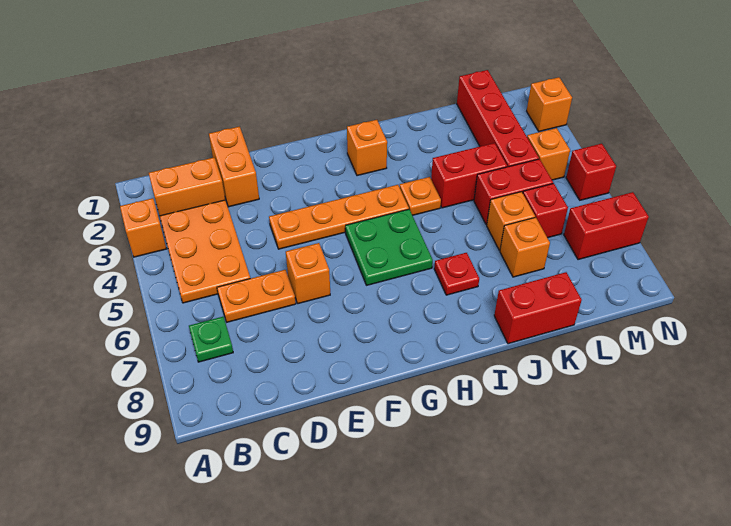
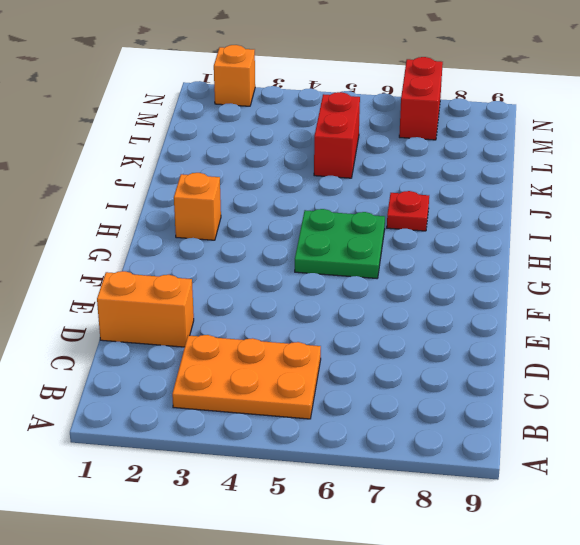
none -> orange brick A3 level 1
none -> orange brick B2:C2 level 1
none -> green plate B7 level 1

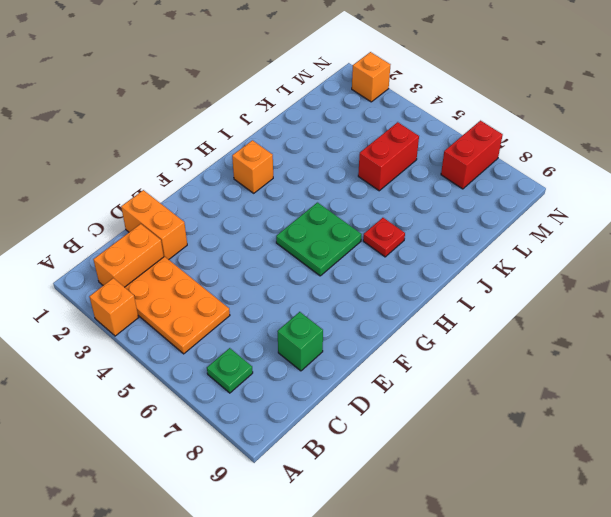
green brick D8 level 1 -> none
none -> orange plate C6:D6 level 1
none -> orange plate E4:H4 level 1
none -> orange brick E6 level 1

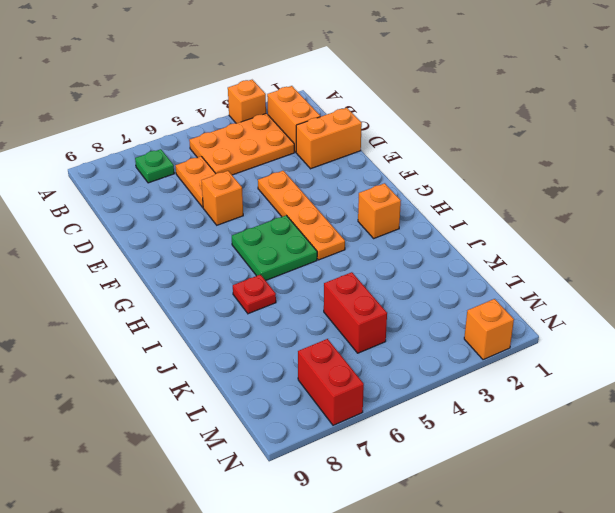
none -> orange plate I4 level 1
none -> red brick J4:K4 level 1
none -> red brick J9:K9 level 1

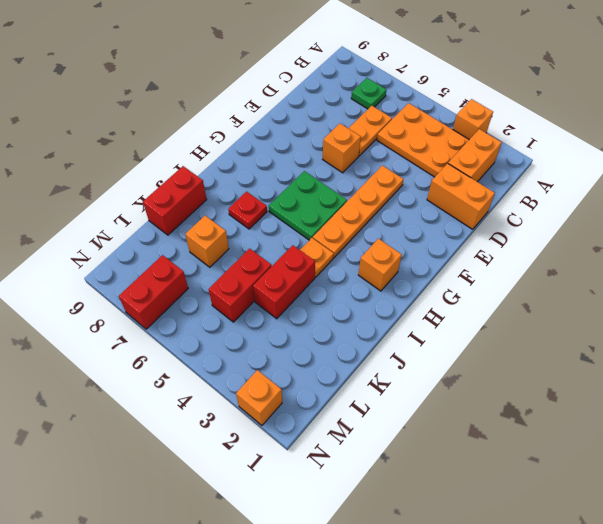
none -> orange brick K6 level 1
none -> red brick L1:L4 level 1
none -> red brick L6 level 1

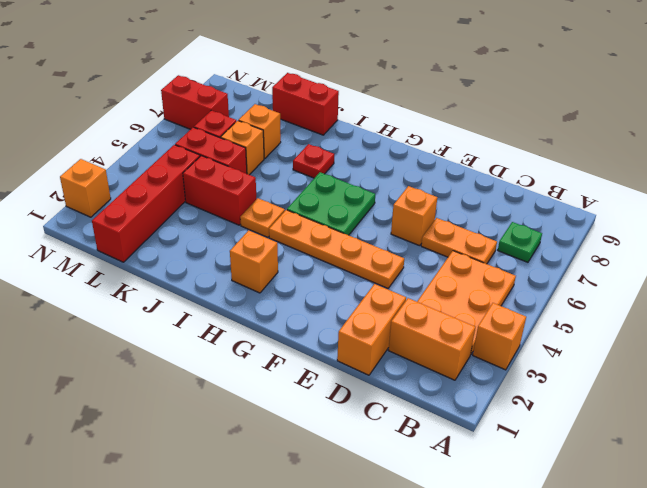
none -> orange brick M4 level 1
none -> red brick N5 level 1

